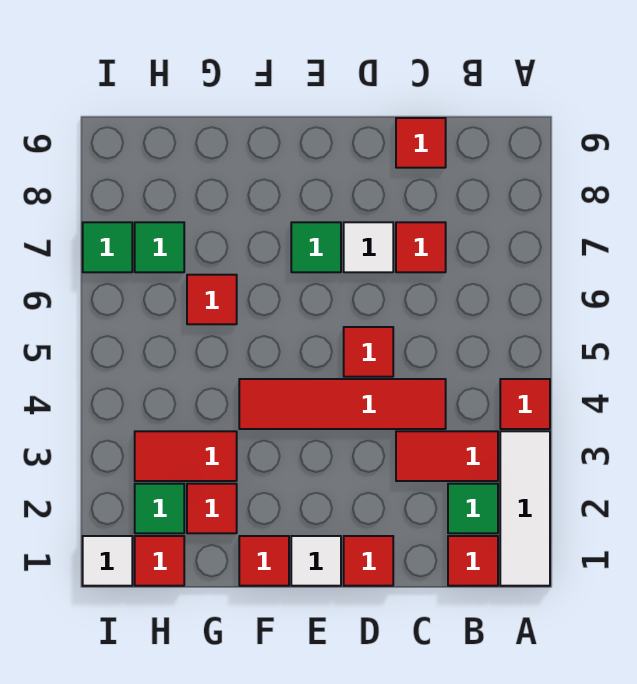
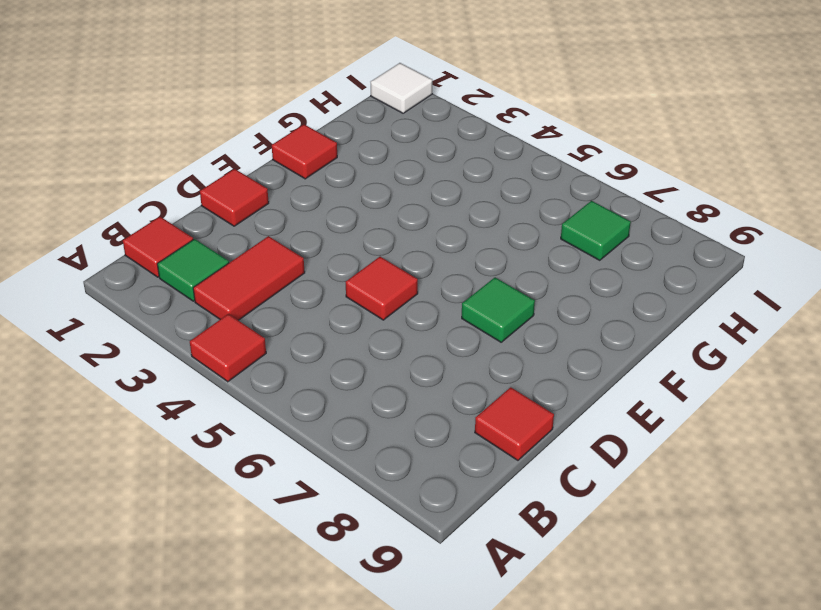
none -> white tile A1:A3 level 1
none -> red tile C4:F4 level 1
none -> red tile C7 level 1

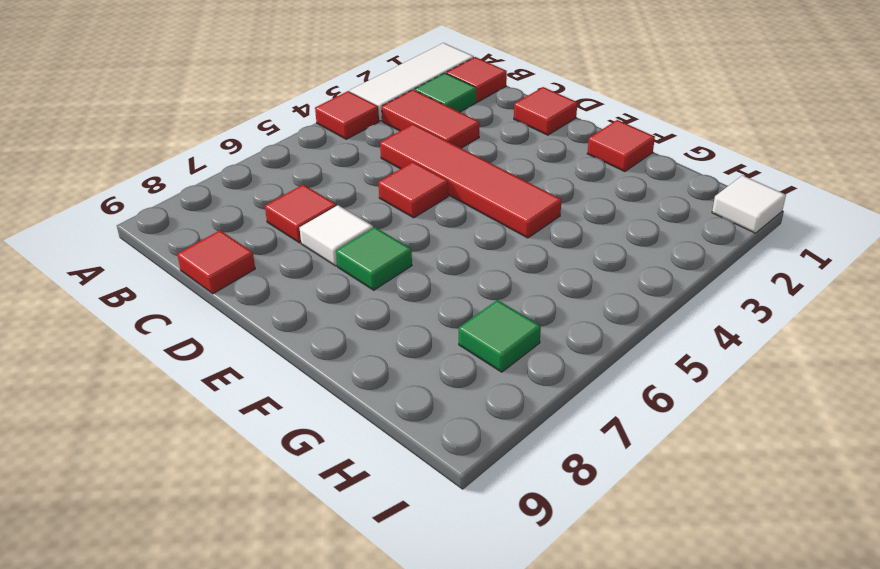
none -> white tile E1 level 1
none -> red tile G2 level 1
none -> red tile G3:H3 level 1

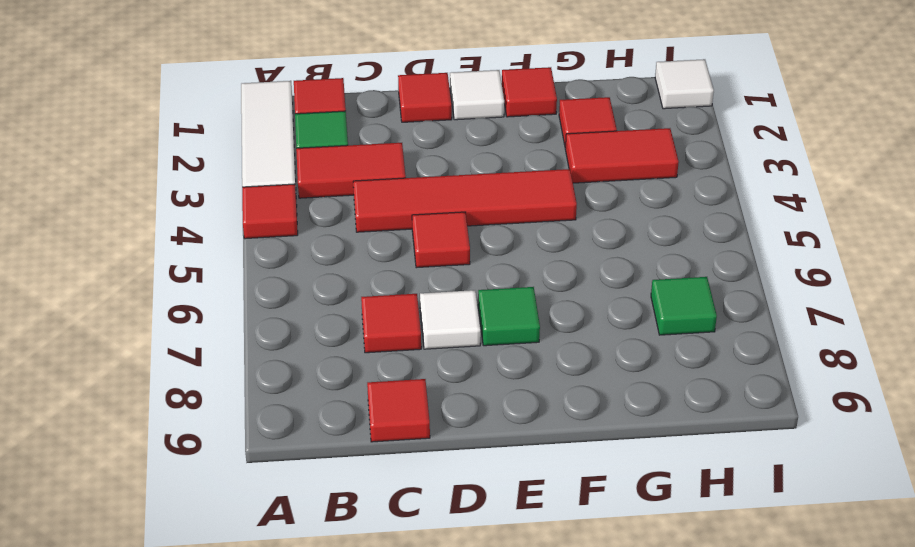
none -> red tile G6 level 1
none -> red tile H1 level 1
none -> green tile H2 level 1

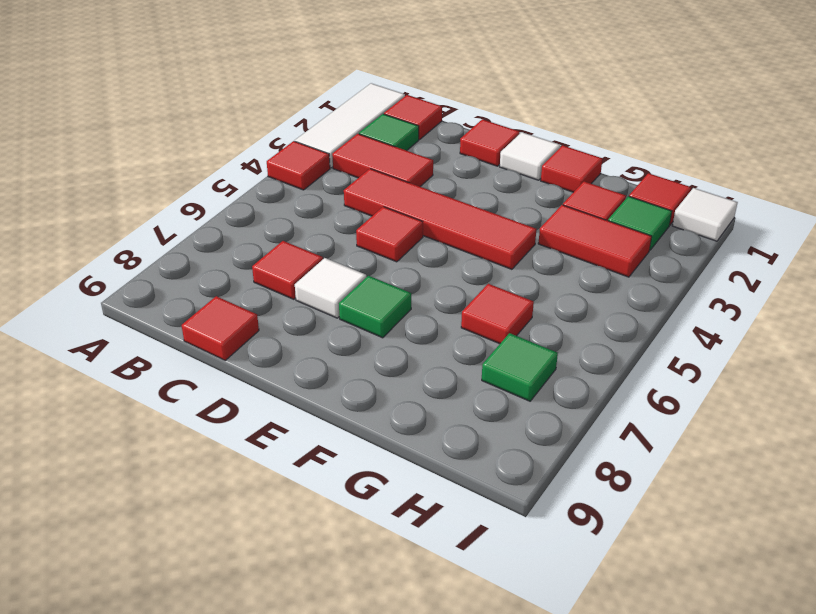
none -> green tile I7 level 1

